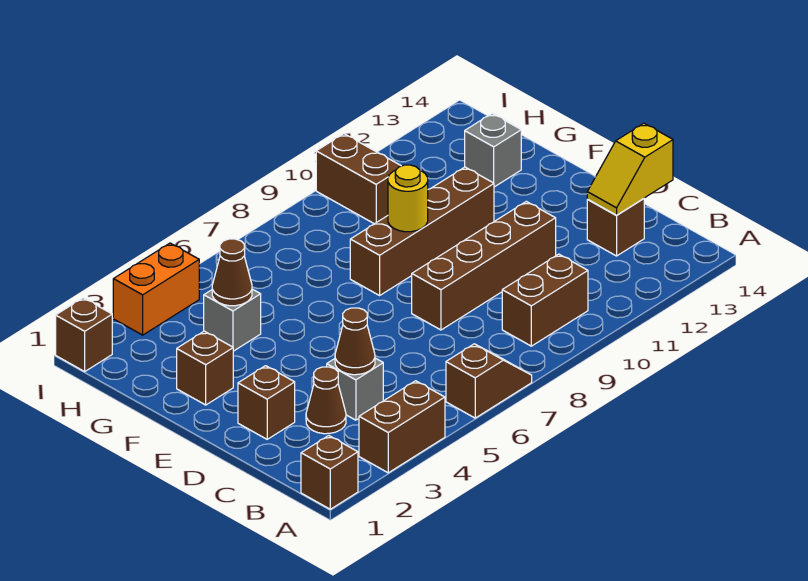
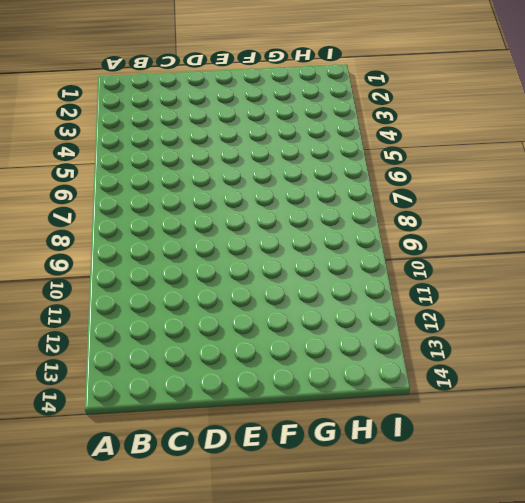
none -> brown brick A1 level 1
none -> brown brick A3:A4 level 1
none -> brown slope A6:A7 level 1 top 6

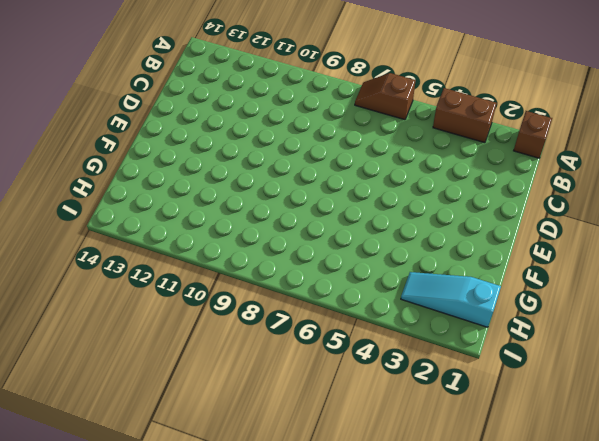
cyan slope H1:H3 level 1 top 1 -> none
none -> brown brick B9:B10 level 1
none -> brown cone C3 level 1
none -> grey brick C4 level 1

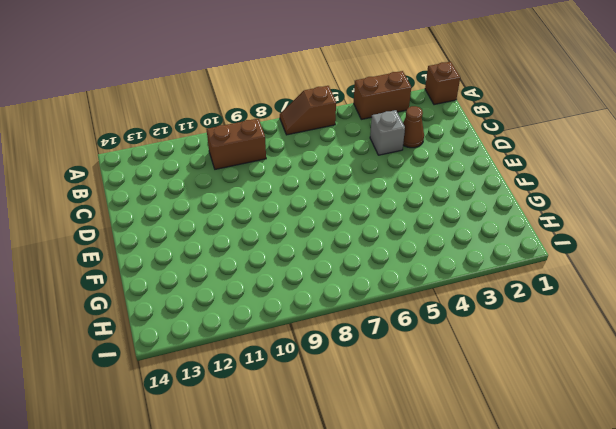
none -> brown brick C13 level 1
none -> brown brick D2 level 1
none -> brown brick D8:D11 level 1

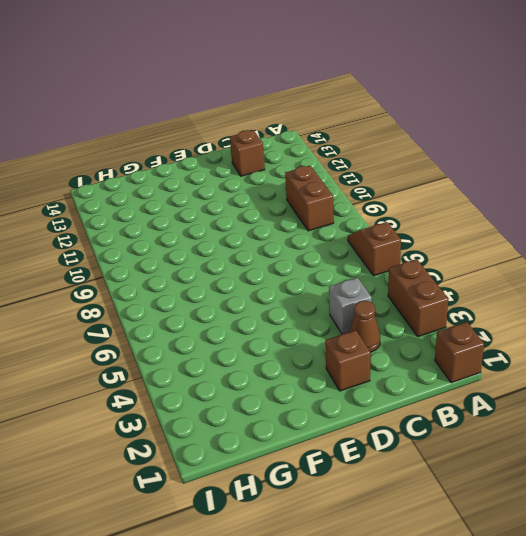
none -> brown brick D8:D11 level 1
none -> brown brick F2 level 1
none -> brown brick F8:F11 level 1

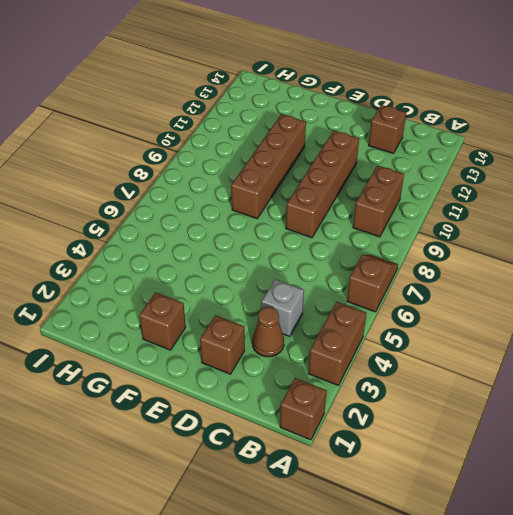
none -> grey brick G4 level 1
none -> grey brick G13 level 1
none -> brown brick H10:I10 level 1

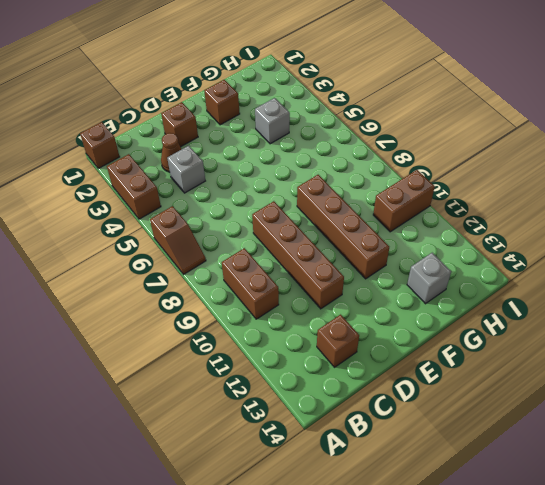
none -> brown brick I1 level 1
none -> orange brick I3:I4 level 1
none -> brown cone C4 level 2

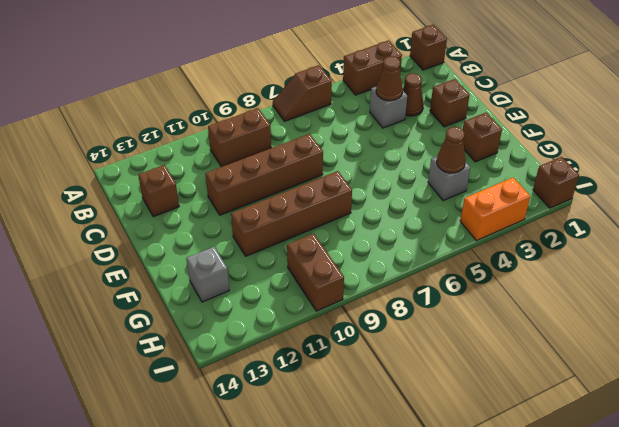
none -> yellow slope C13:C14 level 2 top 14
none -> yellow round brick F9 level 2

